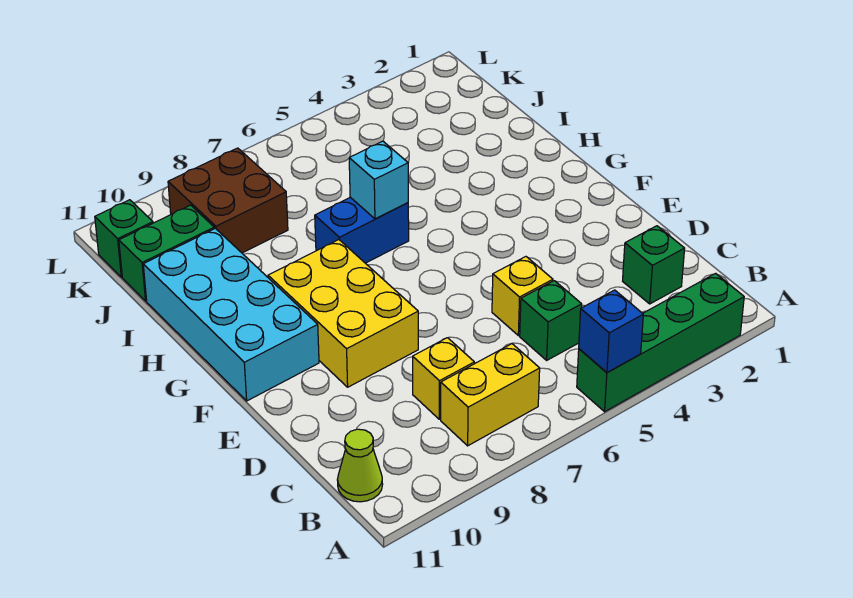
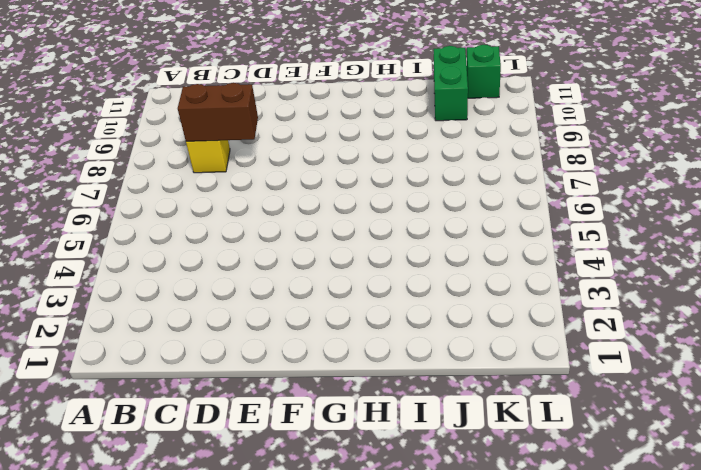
brown brick C8:D8 level 2 -> none
none -> green brick A2:A5 level 1
none -> yellow brick B7:B8 level 1
none -> lime cone B11 level 1

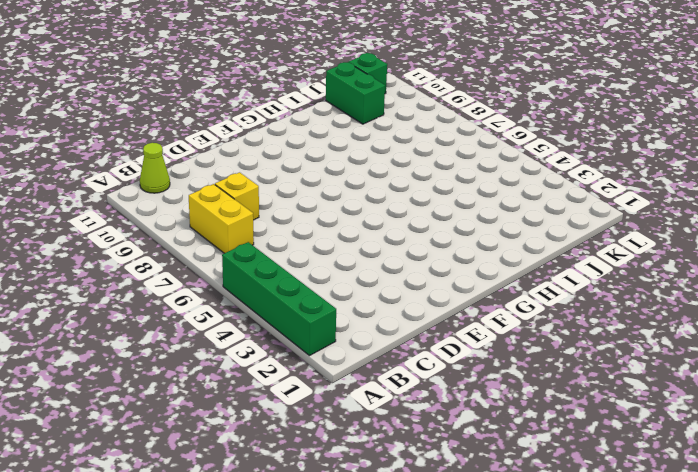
none -> green brick C2 level 1
none -> green brick C5 level 1
none -> yellow brick D5 level 1

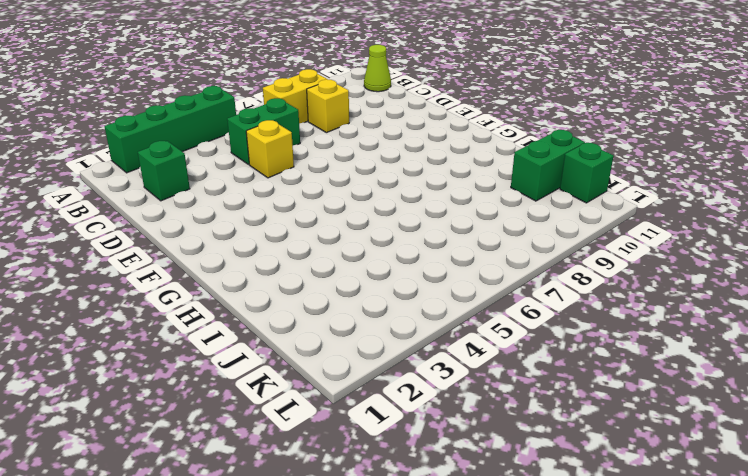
green brick C5:C6 level 1 -> green brick C5 level 1
none -> yellow brick E8:G9 level 1
none -> cyan brick F10:I11 level 1
none -> blue brick H6:H7 level 1

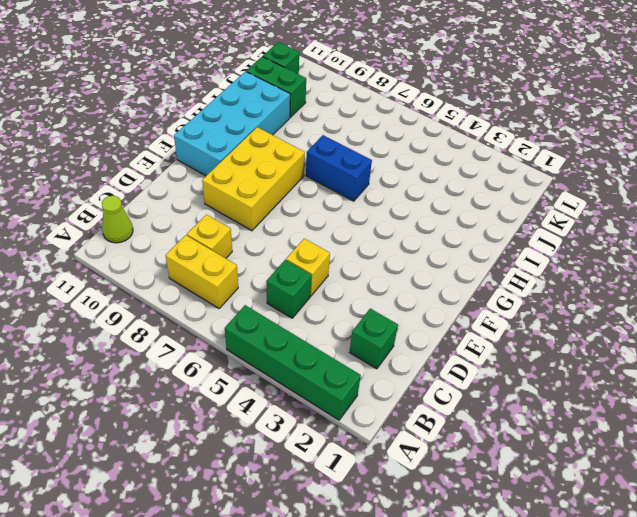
none -> brown brick J8:K9 level 1
none -> blue brick A5 level 2
none -> cyan brick H6 level 2

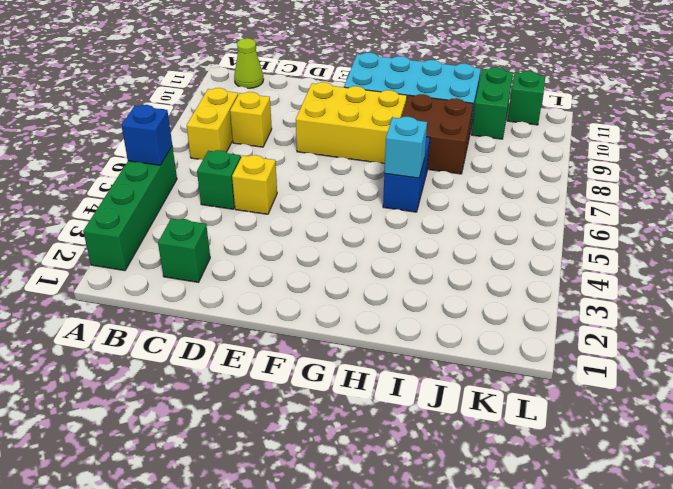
brown brick H8:I9 level 1 -> brown brick J8:K9 level 1

